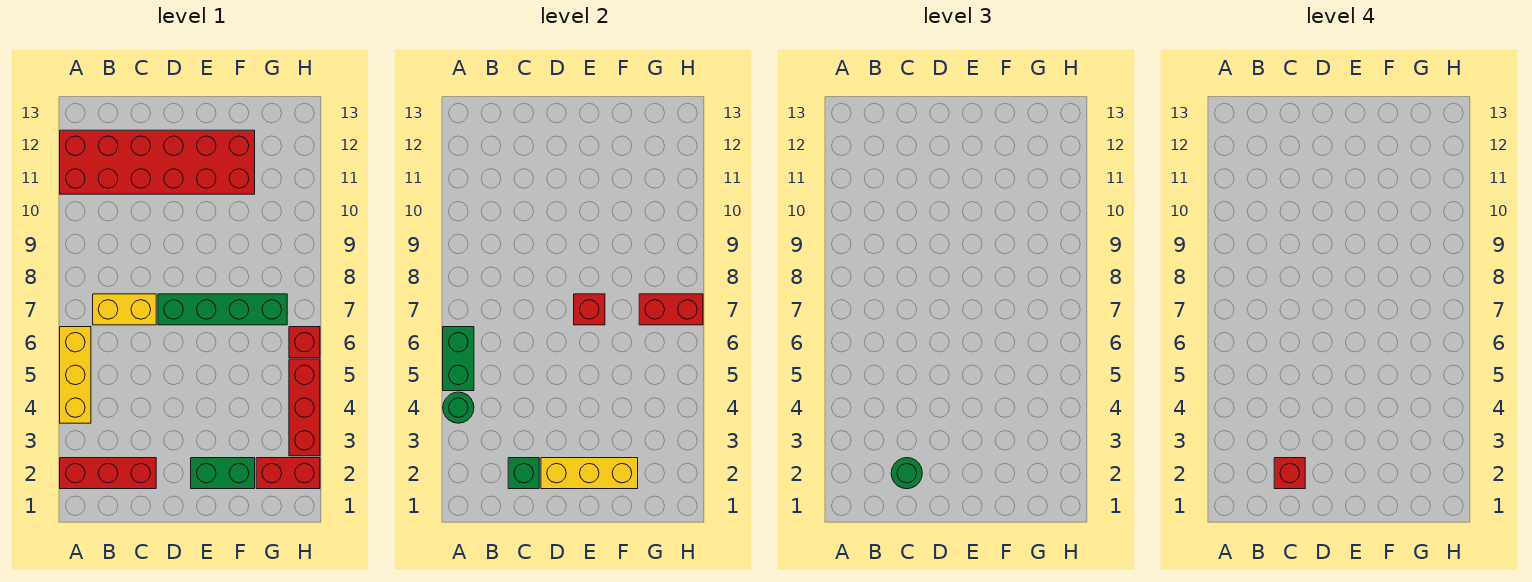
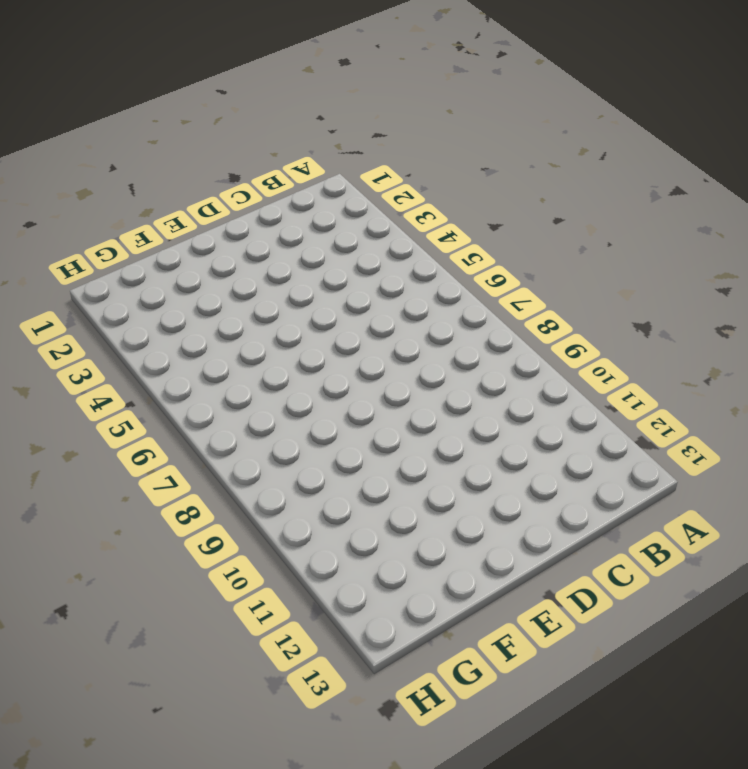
none -> red brick A2:C2 level 1
none -> yellow brick A4:A6 level 1
none -> red brick A11:F12 level 1

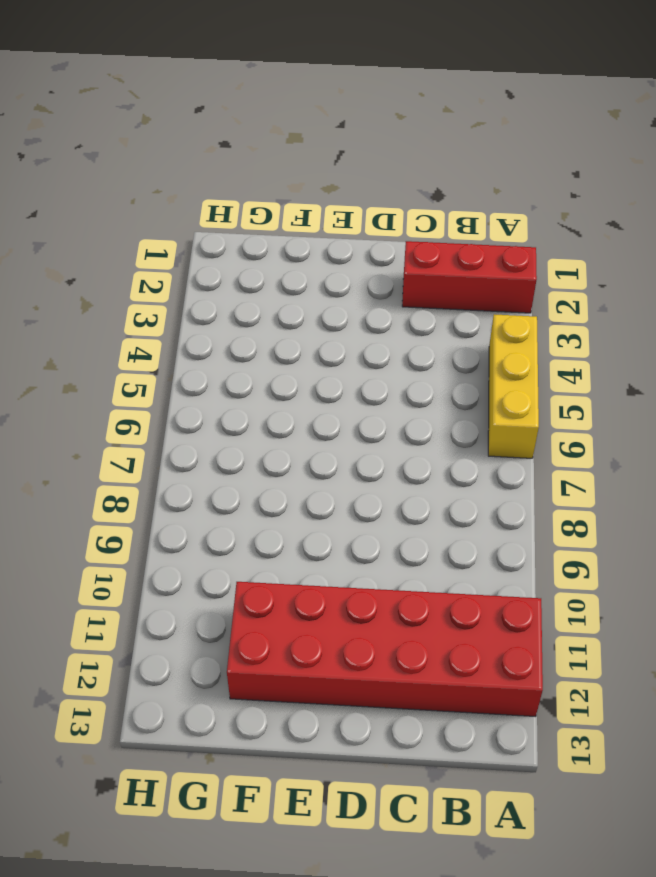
none -> yellow brick B7:C7 level 1
none -> green brick D7:G7 level 1
none -> green brick E2:F2 level 1

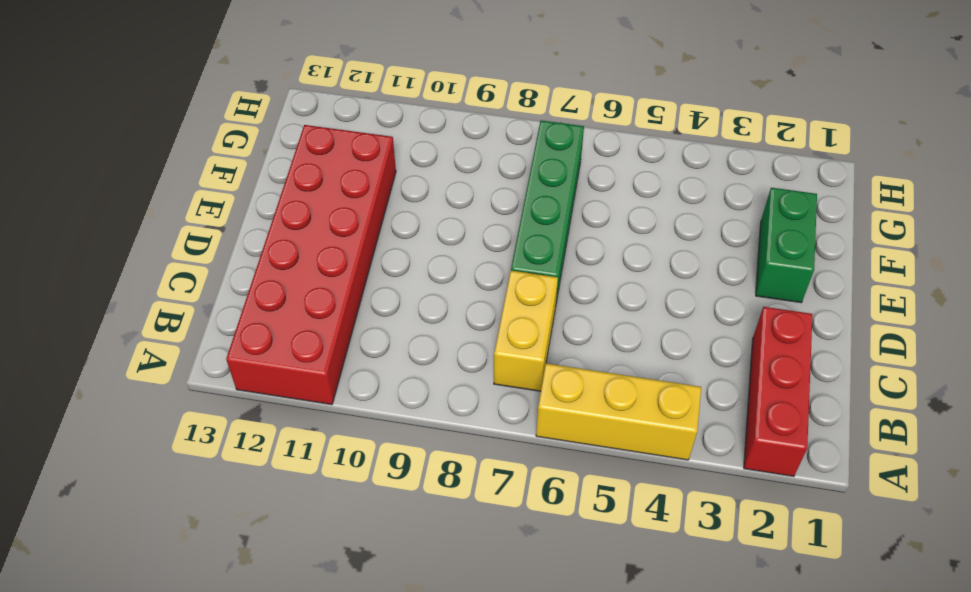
none -> red brick G2:H2 level 1
none -> red brick H3:H5 level 1
none -> red brick H6 level 1

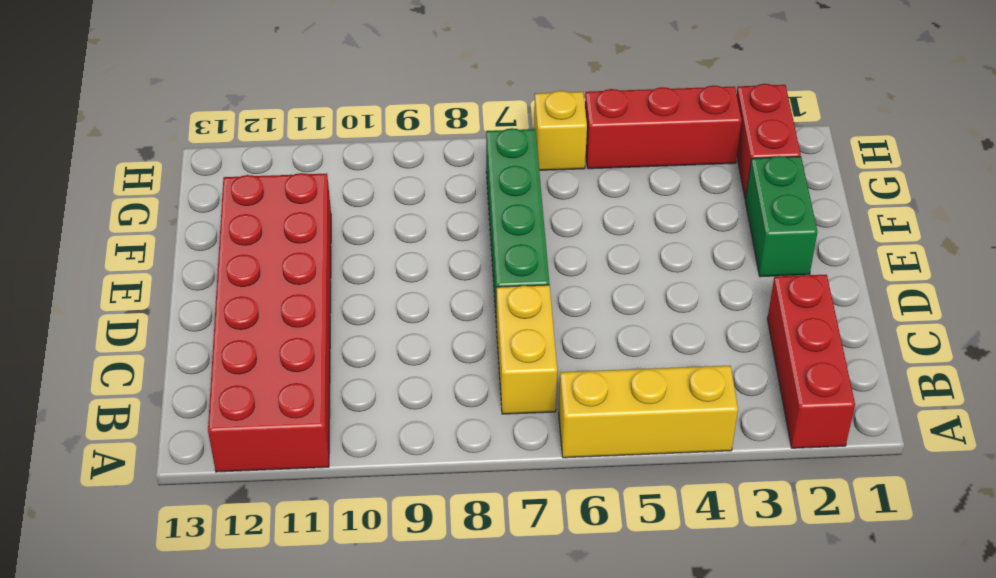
yellow brick H6 level 1 -> red brick H6 level 1
none -> green round brick A4 level 2
none -> green brick A5:A6 level 2
none -> green brick C2 level 2

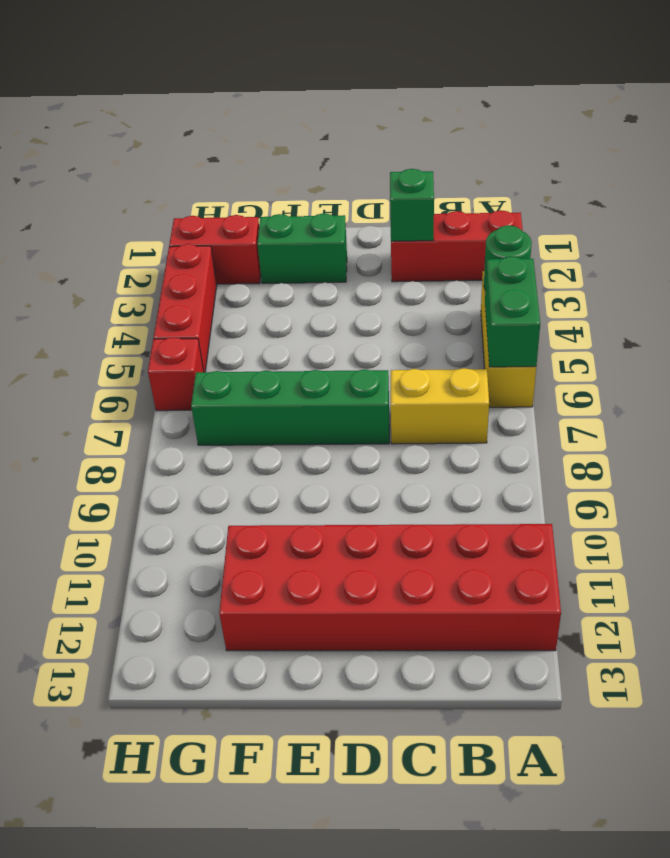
none -> yellow brick D2:F2 level 2
none -> red brick E7 level 2
none -> red brick G7:H7 level 2

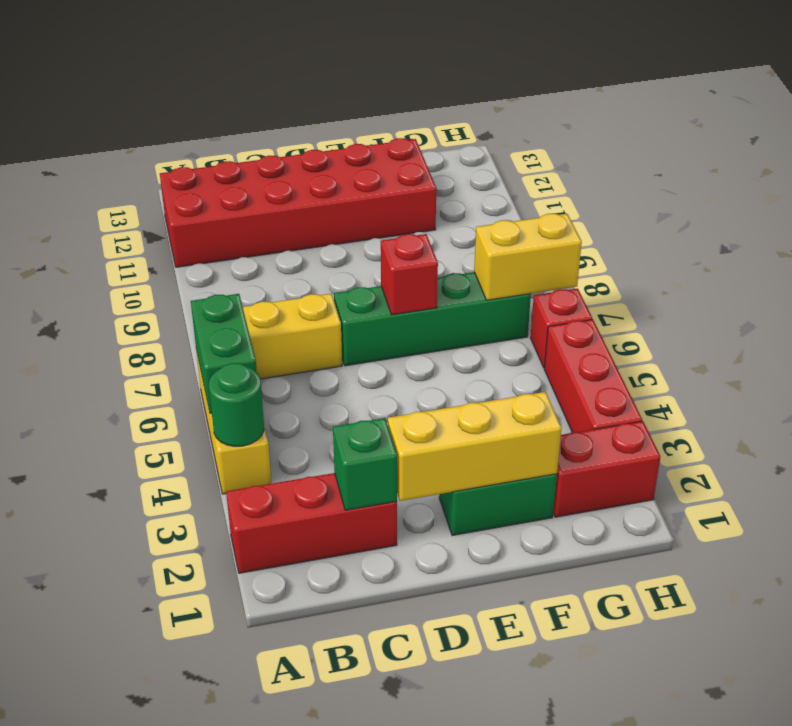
yellow brick G7:H7 level 2 -> red brick G7:H7 level 2
none -> green round brick C2 level 3
none -> red brick C2 level 4

